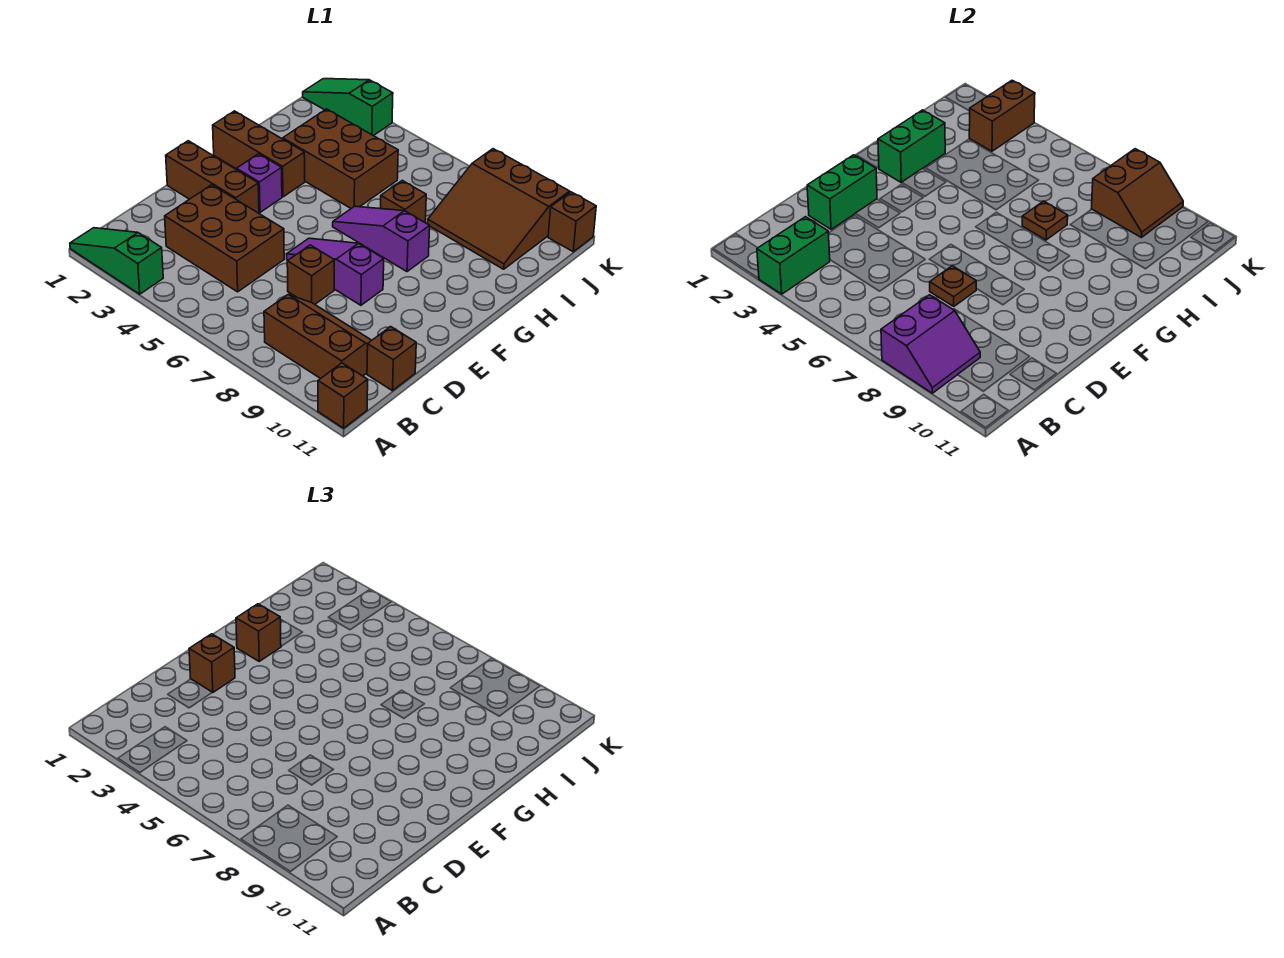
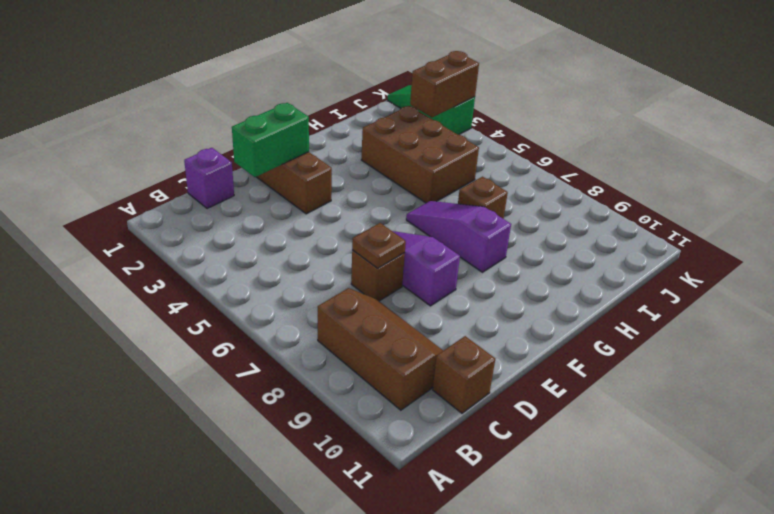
purple brick C1 level 1 -> purple brick F3 level 1
none -> green slope A1:A3 level 1 top 3
none -> brown brick A11 level 1
none -> brown brick C3:D5 level 1

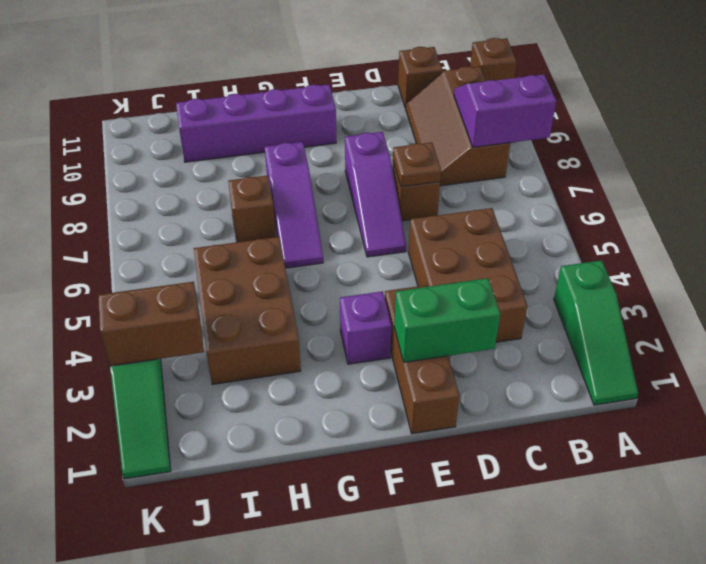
purple brick F10:I10 level 1 -> brown slope I8:K10 level 1 top K
none -> brown brick G1:G3 level 1
none -> brown brick K11 level 1
none -> green brick A3:B3 level 2

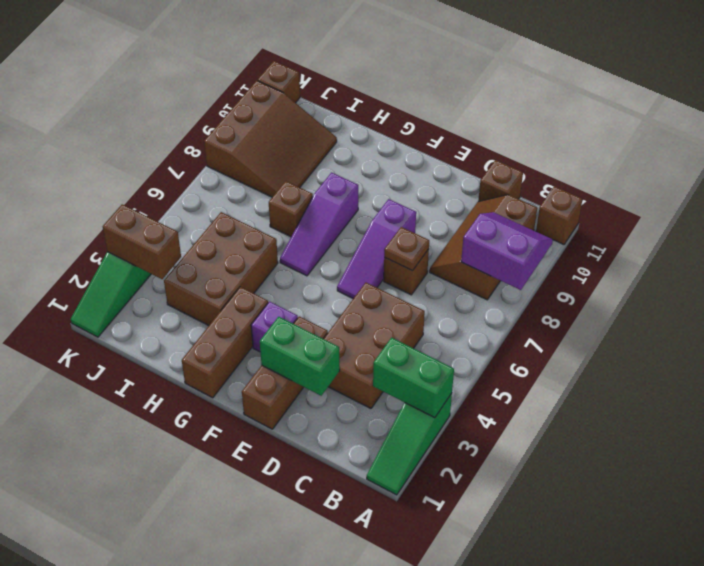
none -> green brick G2:H2 level 2
none -> brown plate H7 level 2
none -> brown slope J8:K9 level 2 top 8

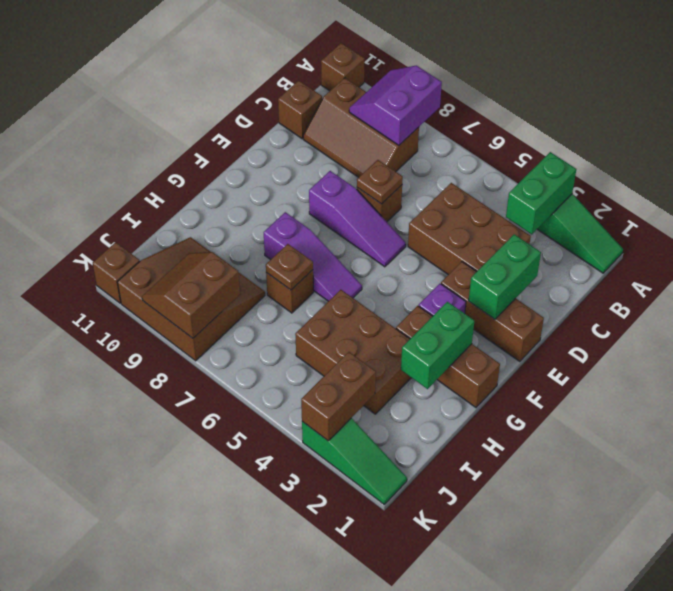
none -> brown brick E2 level 3
none -> brown brick G2 level 3

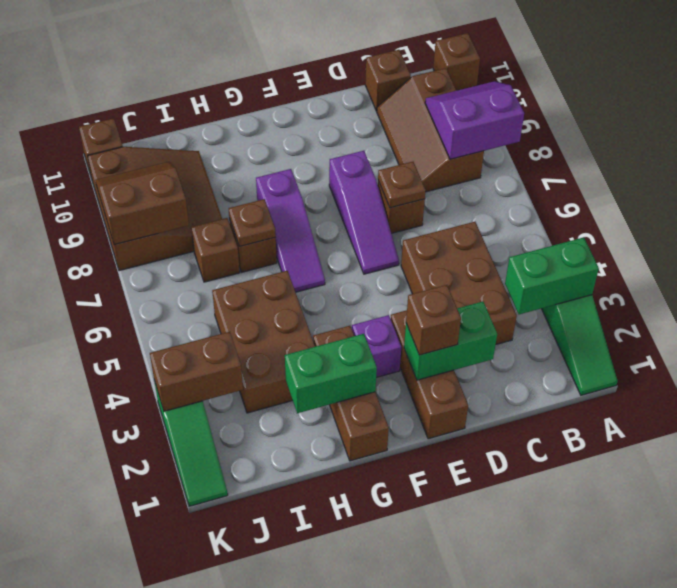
brown brick I7 level 1 -> brown brick G2 level 3

